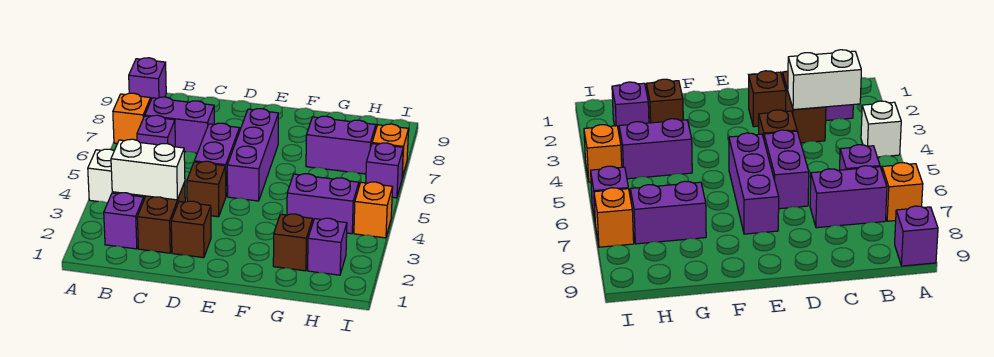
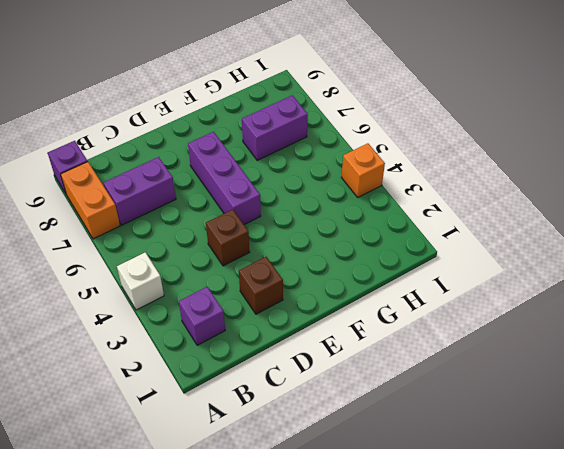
orange brick A7:A8 level 1 -> orange brick A7 level 1
none -> purple brick B6 level 1
none -> brown brick C2:C3 level 1
none -> purple brick D5:D6 level 1

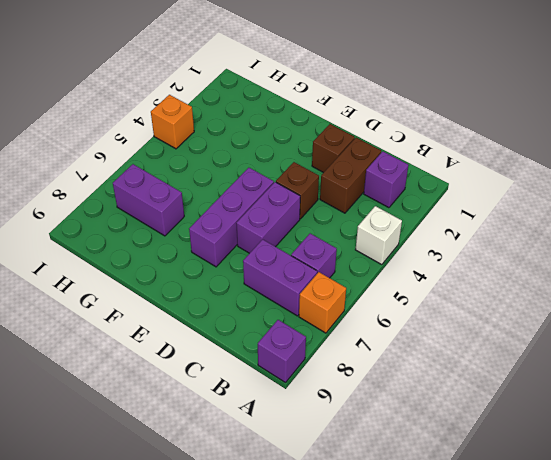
none -> brown brick G2 level 1
none -> purple brick G4:H4 level 1
none -> purple brick H2 level 1

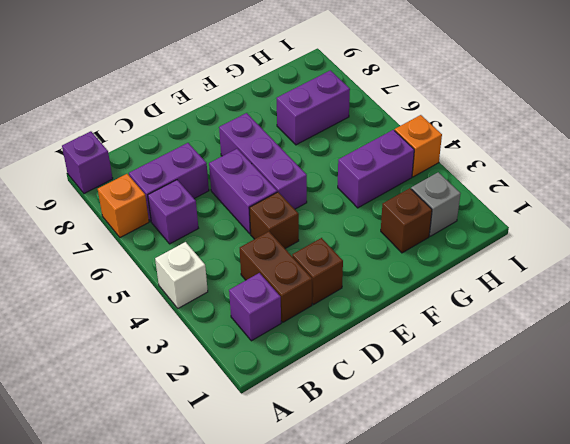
grey brick H2 level 1 -> purple brick H2 level 1
none -> purple brick I6 level 1
none -> orange brick I7 level 1
none -> white brick B3:C3 level 2

